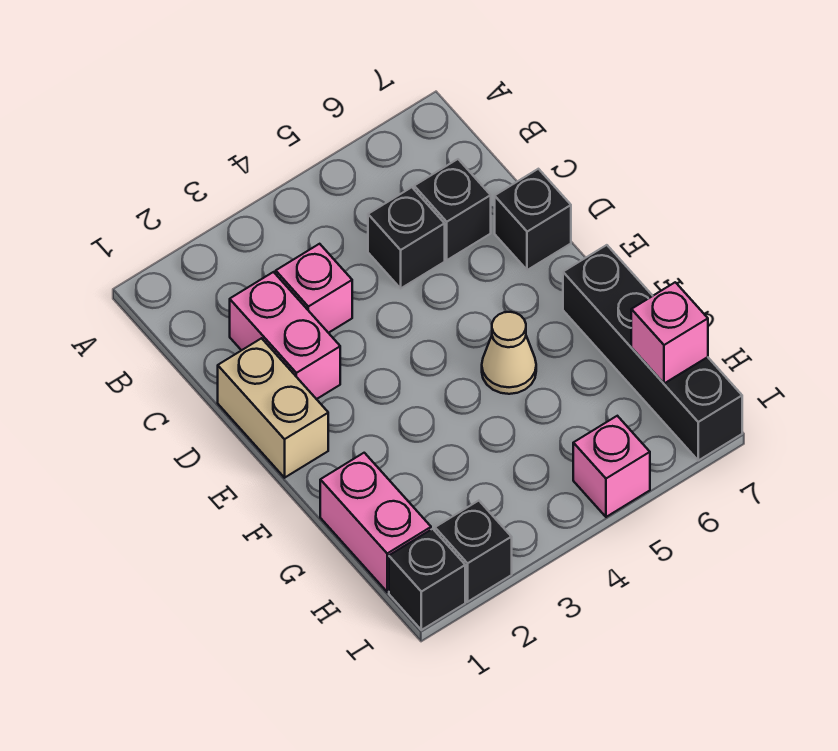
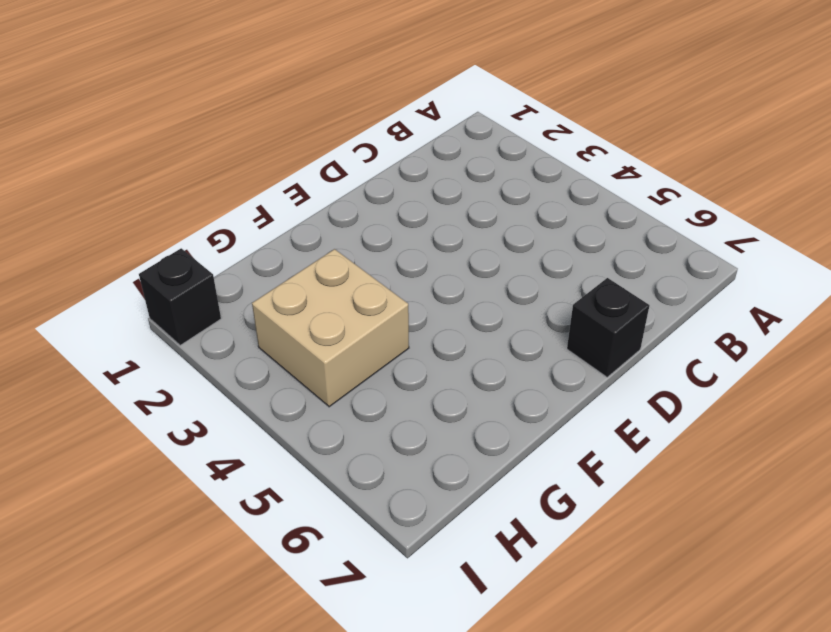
tan brick G3:H4 level 1 -> none
none -> pink brick C2:D2 level 1
none -> pink brick C3 level 1
none -> black brick C5 level 1

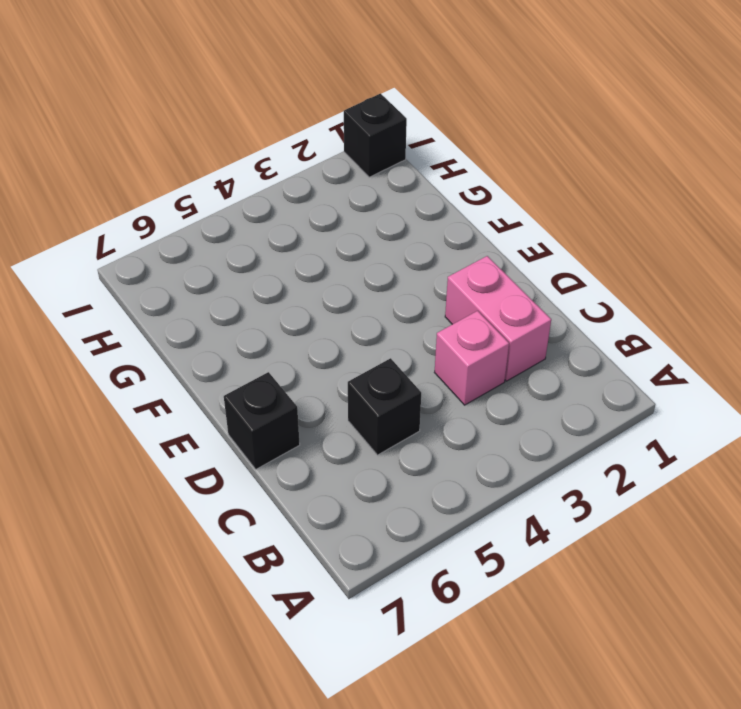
none -> black brick C6 level 1
none -> tan brick D1:E1 level 1
none -> tan cone F5 level 1

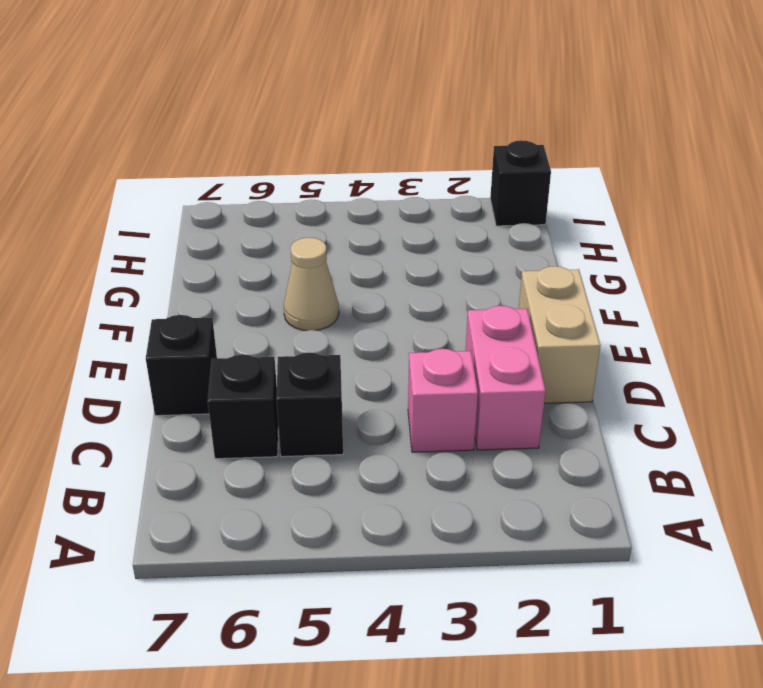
none -> black brick F7:I7 level 1
none -> pink brick G1:H1 level 1
none -> black brick I2 level 1

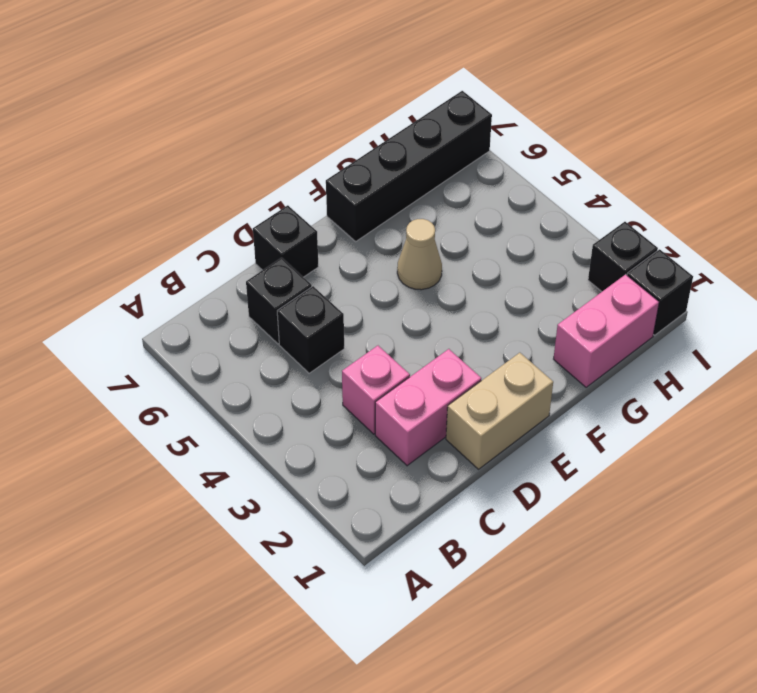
none -> pink brick I5 level 1
none -> pink brick H7 level 2

